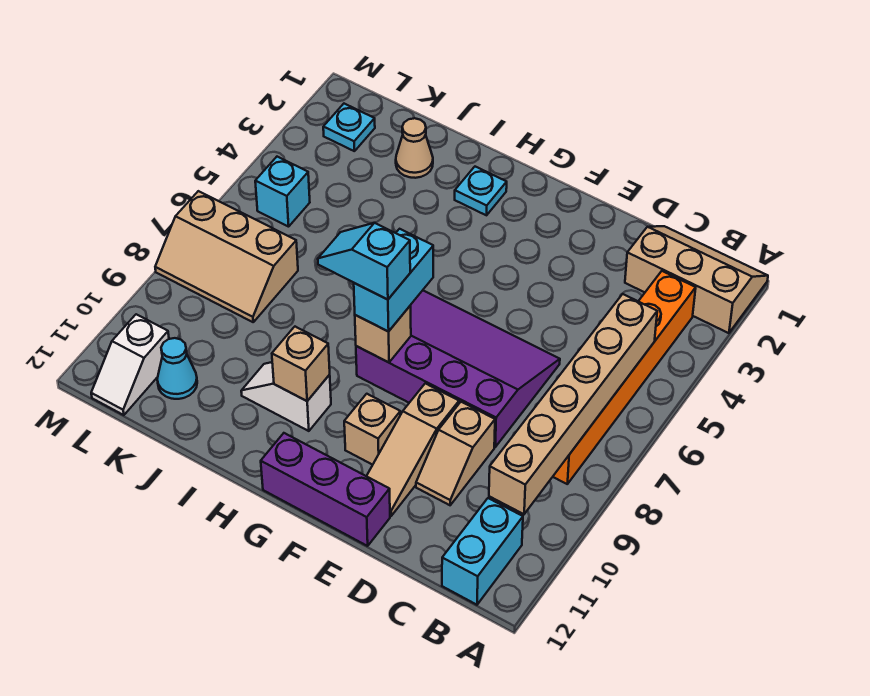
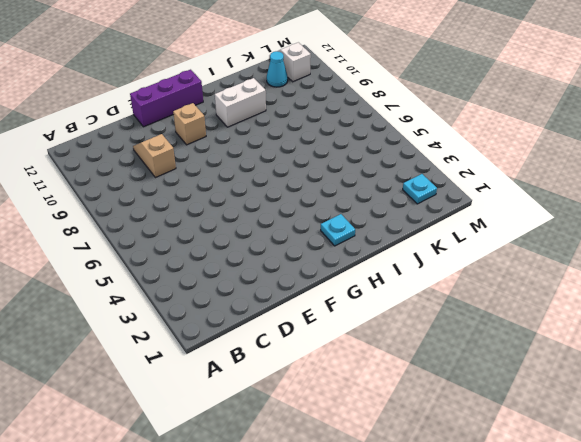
white brick H10:I10 level 1 -> white slope H10:I10 level 1 top H
none -> tan slope A1:C2 level 1 top 2
none -> orange brick B3:B8 level 1
none -> cyan brick B11:B12 level 1

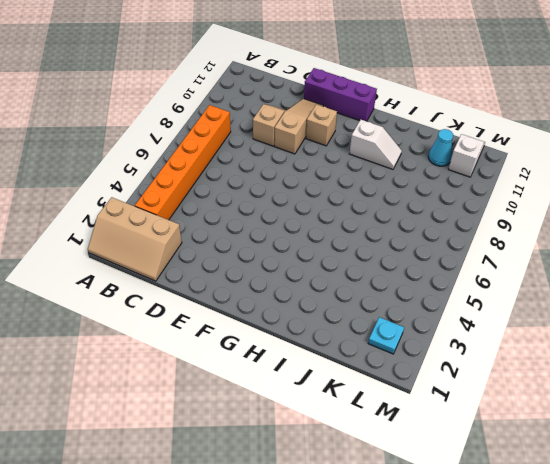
none -> cyan brick B11:B12 level 1
none -> purple slope D6:G8 level 1 top 8
none -> cyan plate H2 level 1

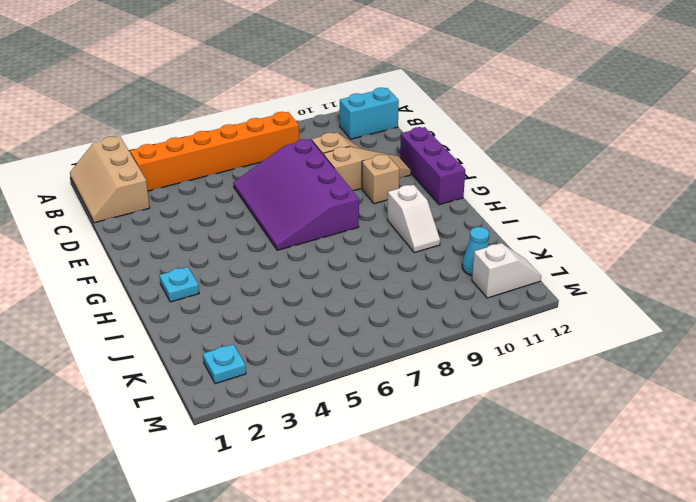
none -> tan cone J2 level 1
none -> tan slope K7:M8 level 1 top 7
none -> cyan brick L5 level 1

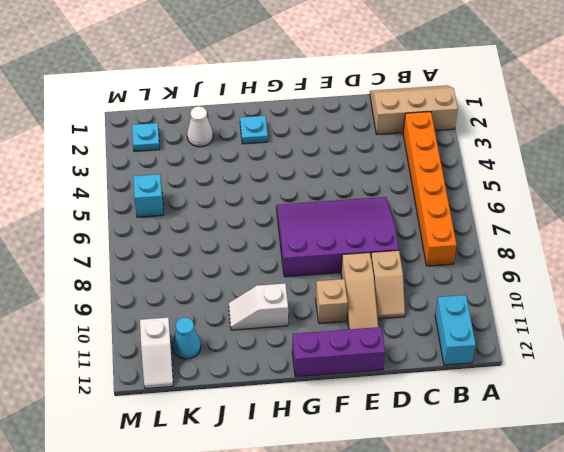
white cone J2 level 1 -> tan cone J2 level 1
none -> tan slope K7:M8 level 1 top 7
none -> tan brick B5:B10 level 2
none -> tan brick G8 level 2

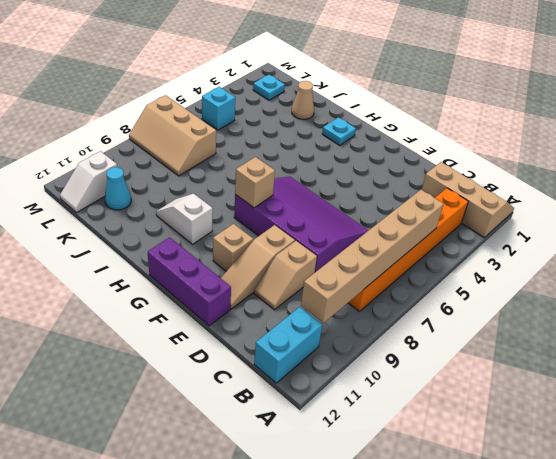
none -> tan brick H10 level 2
none -> cyan brick G7:G8 level 3
none -> cyan slope G8:H8 level 4 top G

